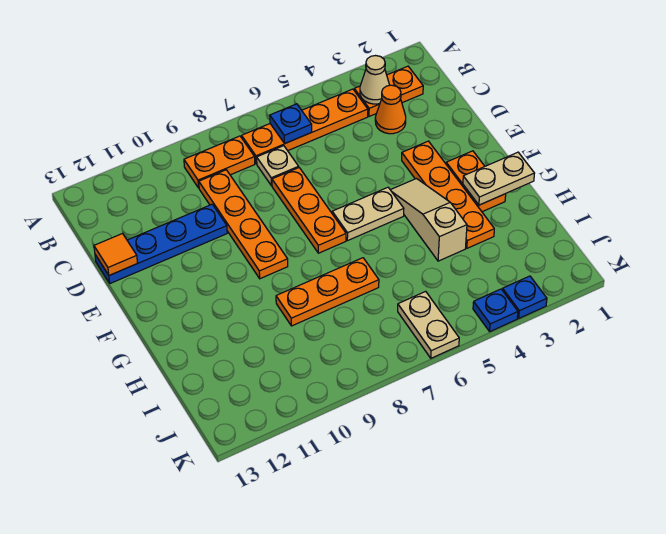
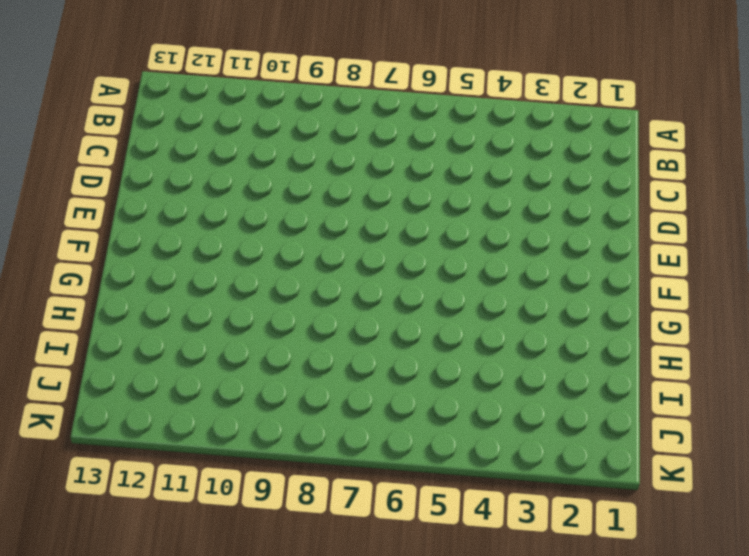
none -> orange plate B2:B3 level 1
none -> orange plate B4:B7 level 1
none -> orange plate B8:B9 level 1

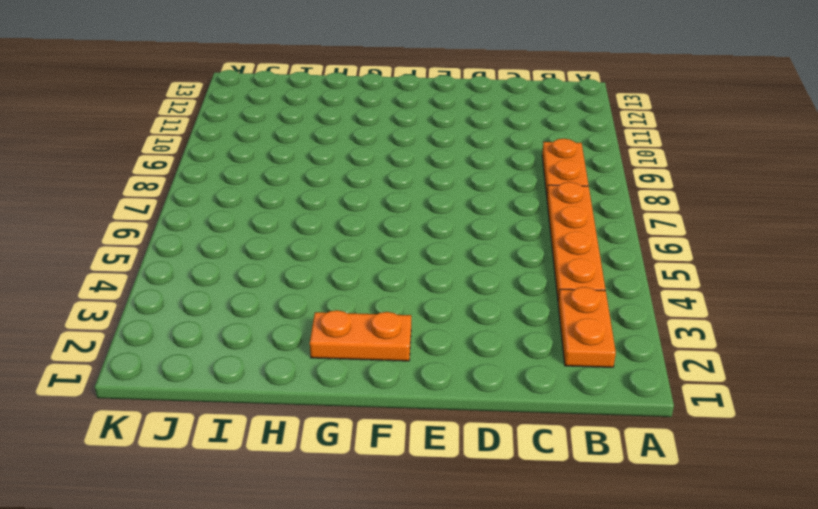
none -> orange cone C3 level 1
none -> tan plate C7 level 1
none -> orange plate C9:F9 level 1

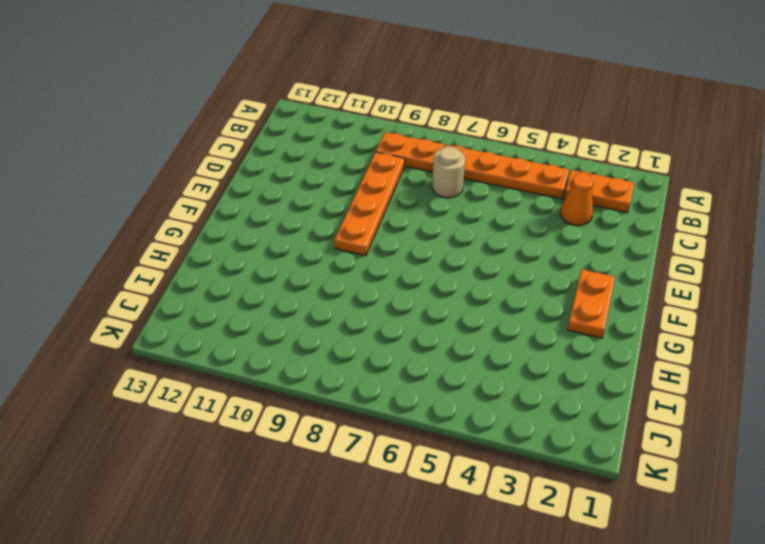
tan round brick C7 level 1 -> tan plate C7 level 1
none -> orange plate D7:F7 level 1
none -> blue plate D10:D13 level 1
none -> orange plate E3:H3 level 1

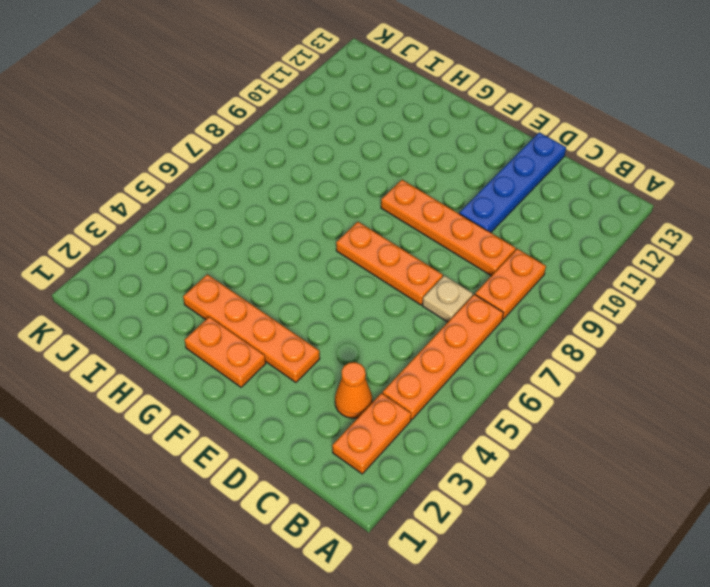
none -> tan slope F4:H4 level 1 top H
none -> tan plate F5:F6 level 1
none -> orange plate H7:H9 level 1

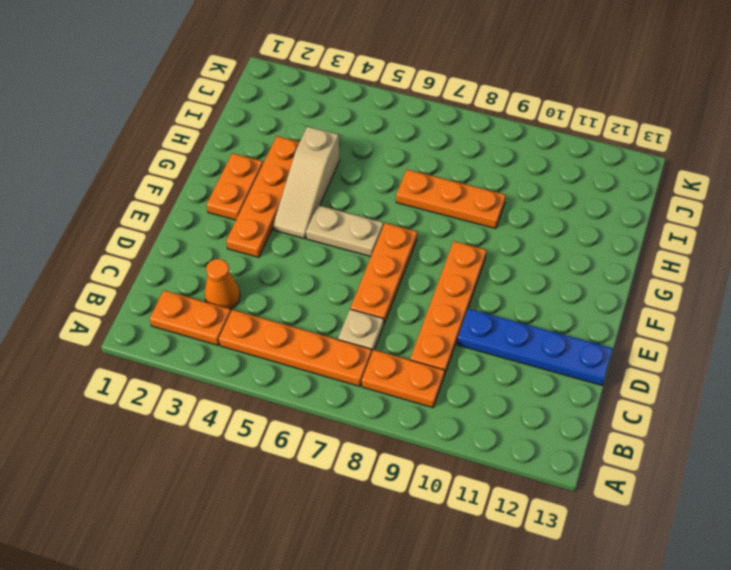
none -> tan plate J6:K6 level 1
none -> blue plate K3 level 1
none -> blue plate K4 level 1

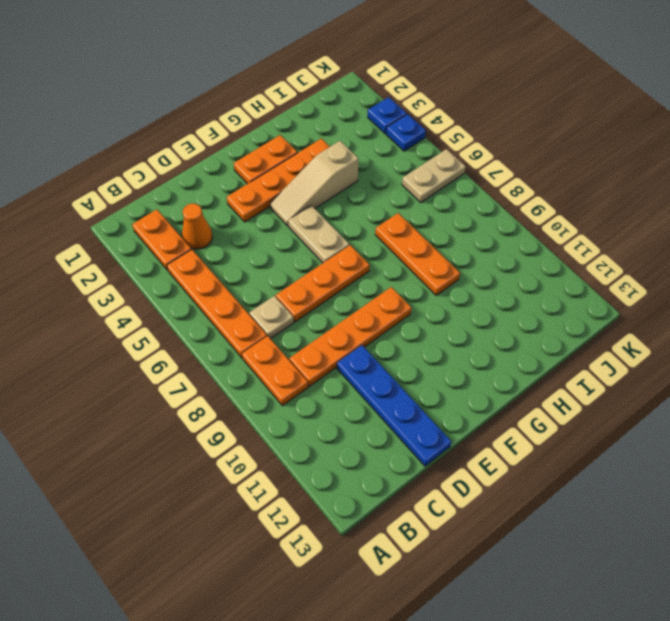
none -> tan cone B3 level 2
none -> blue plate B6 level 2
none -> orange tile D13 level 2

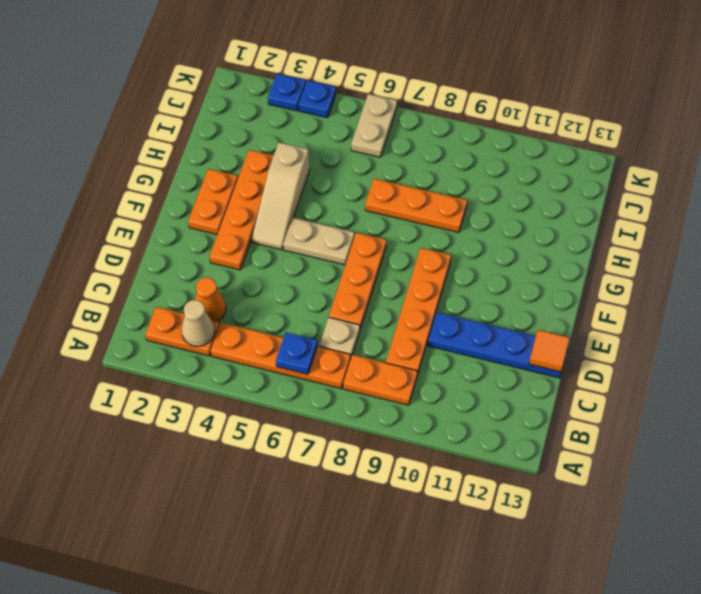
none -> tan plate G1:G2 level 2

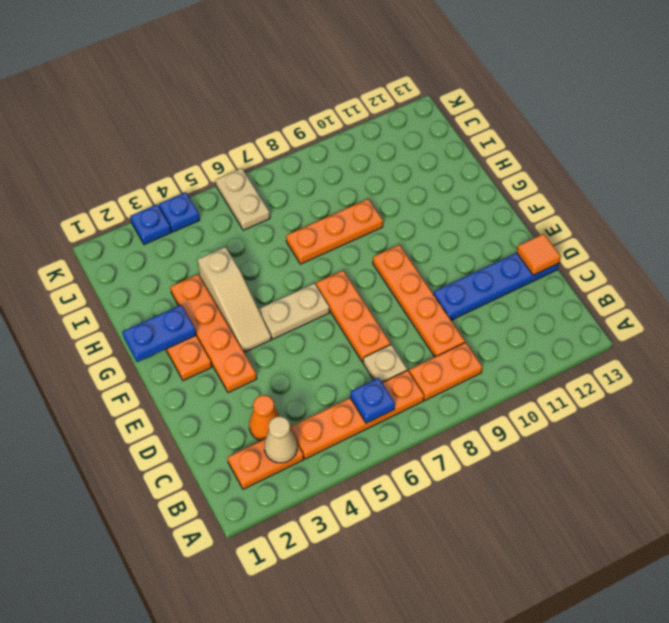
blue plate G1:G2 level 2 -> tan plate G1:G2 level 2

